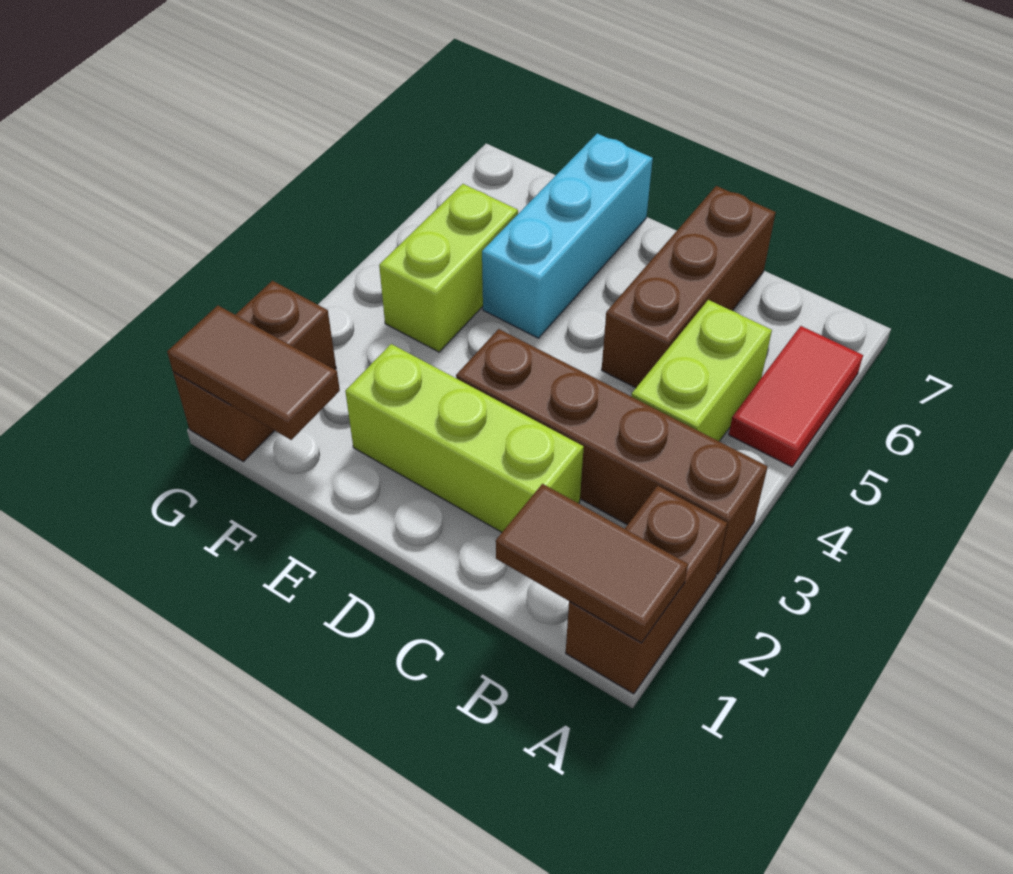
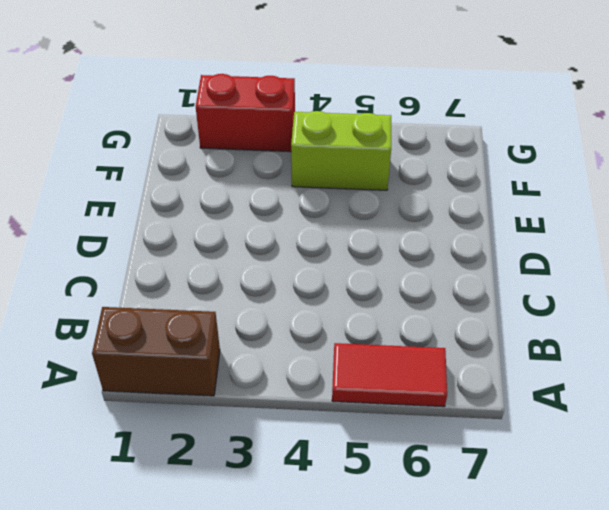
red brick G2:G3 level 1 -> brown brick G1:G2 level 1
none -> brown brick A3:D3 level 1
none -> lime brick B4:B5 level 1

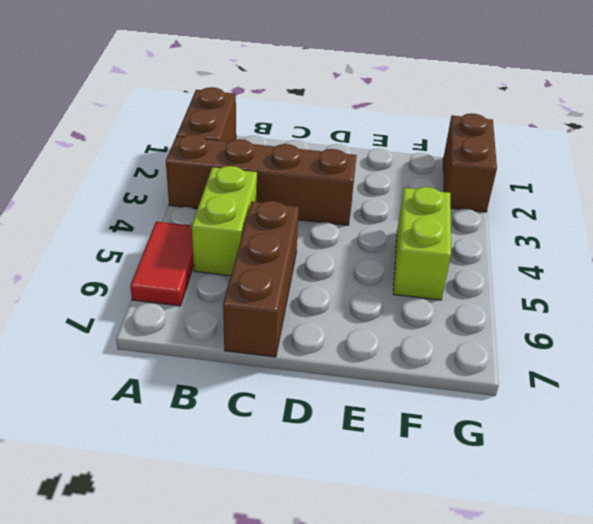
none -> lime brick C2:E2 level 1
none -> cyan brick E5:E7 level 1

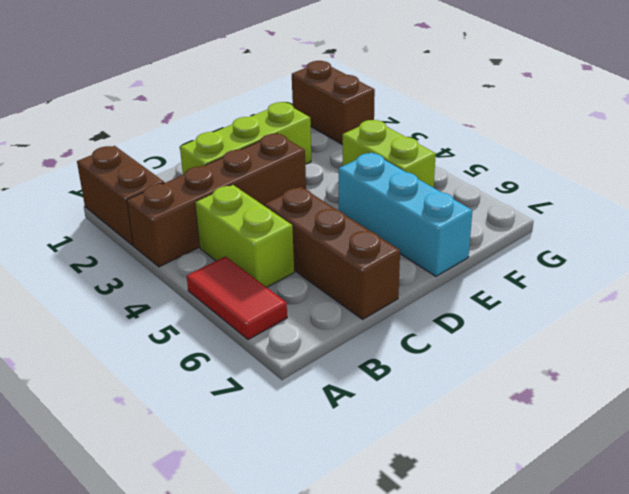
none -> brown tile A1:B1 level 2
none -> brown tile F1:G1 level 2

